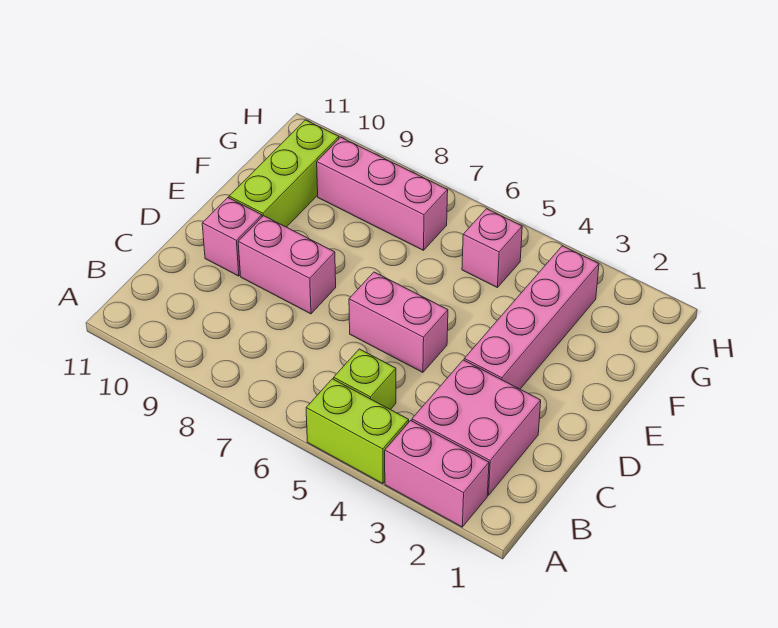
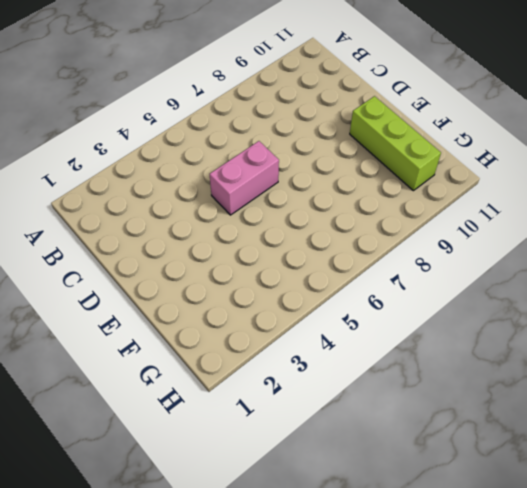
none -> pink brick A2:A3 level 1
none -> lime brick A4:A5 level 1

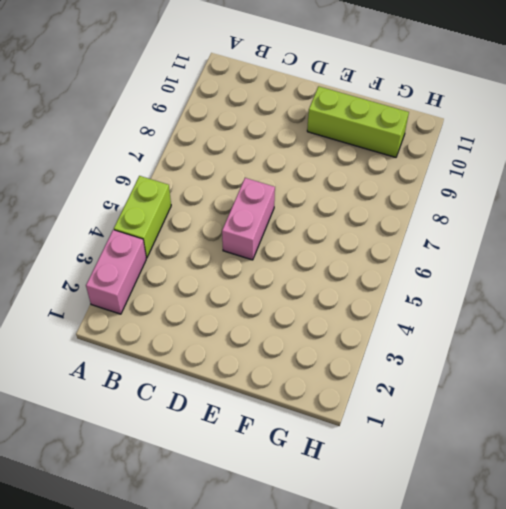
none -> pink brick B2:C3 level 1
none -> lime brick B5 level 1

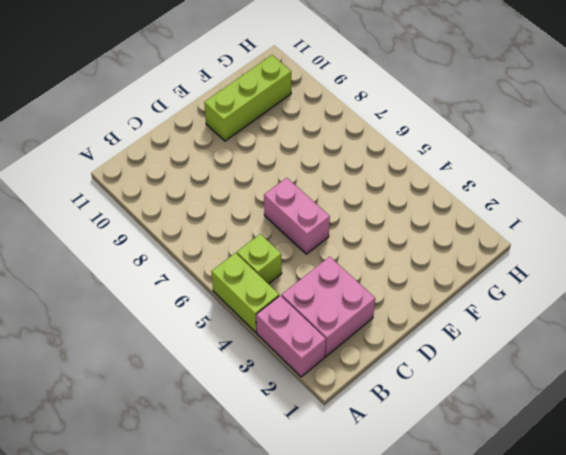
none -> pink brick D3:G3 level 1
none -> pink brick D8:D9 level 1

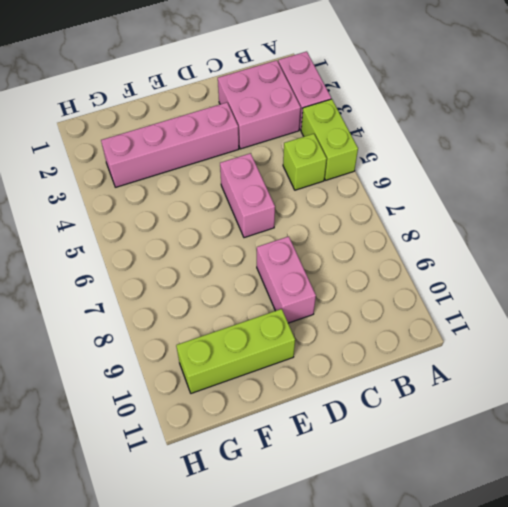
none -> pink brick D10 level 1
none -> pink brick G5 level 1

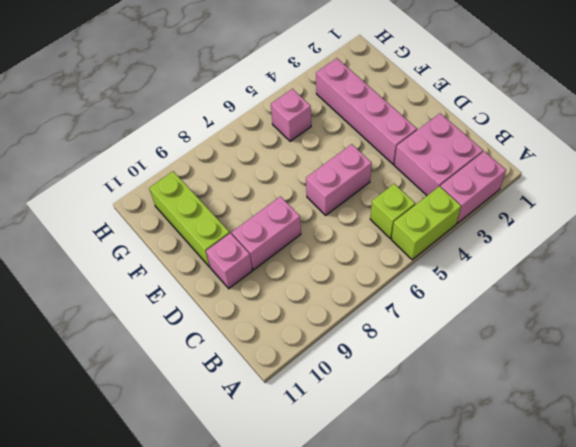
none -> pink brick G7:G9 level 1

